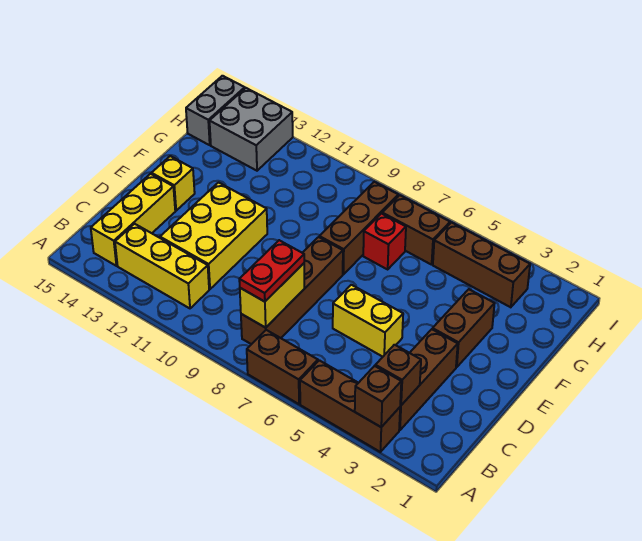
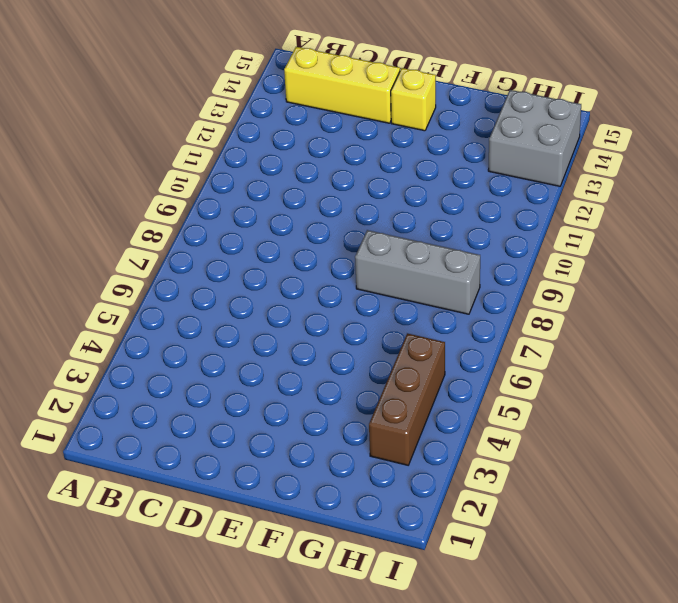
grey brick F8:H8 level 1 -> brown brick F8:H8 level 1
none -> brown brick A3:A5 level 1
none -> brown brick A6:A7 level 1
none -> brown brick B3:D3 level 1

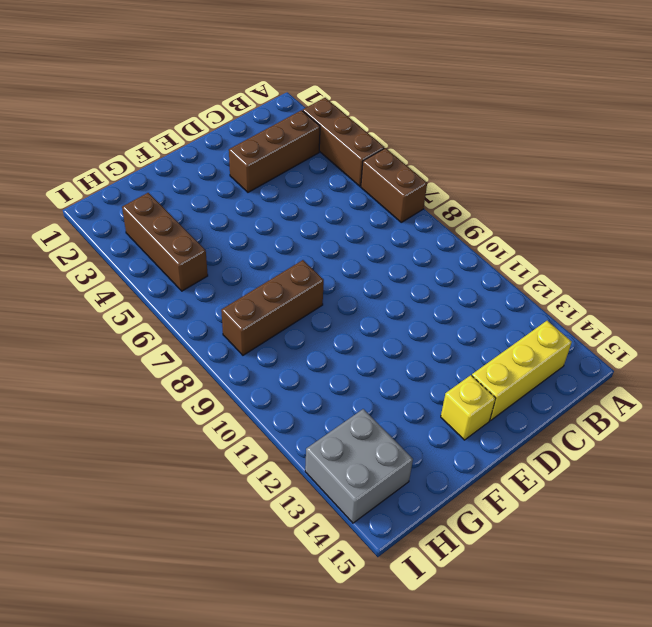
none -> brown brick B8:E8 level 1
none -> yellow brick B11:B13 level 1
none -> yellow brick C11:E12 level 1

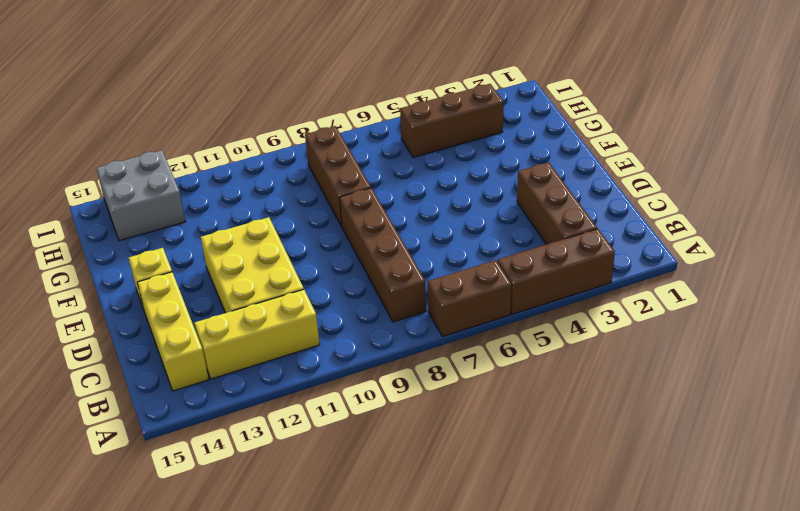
none -> yellow brick D5:D6 level 1
none -> brown brick E3:F3 level 1
none -> red brick G7 level 1

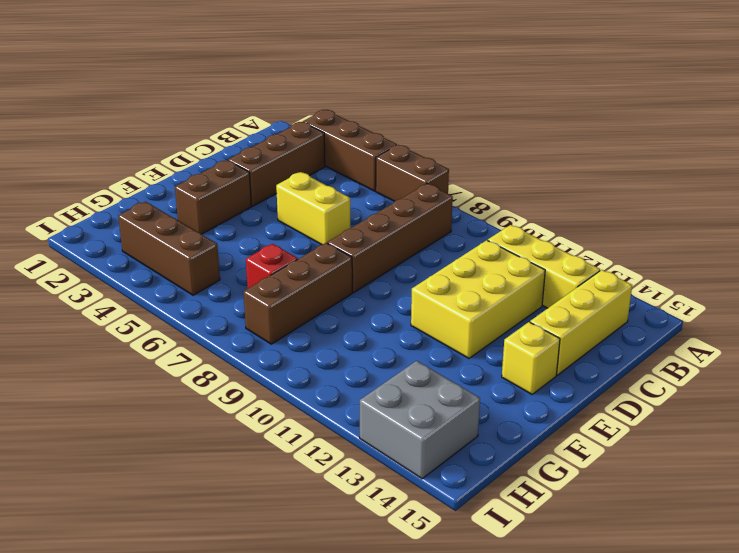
none -> brown brick H6:H7 level 1
none -> grey brick H15:I15 level 1
none -> brown brick A3 level 2

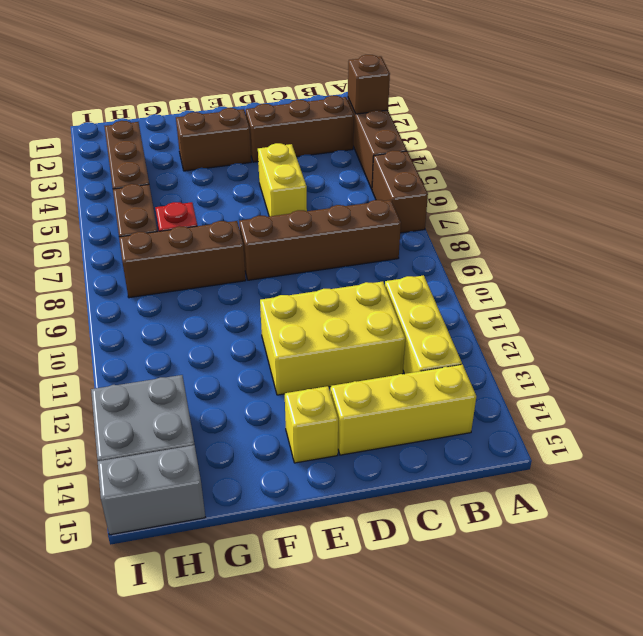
none -> brown brick B3 level 2
none -> yellow brick B8:C8 level 2
none -> red plate B8:C8 level 3

